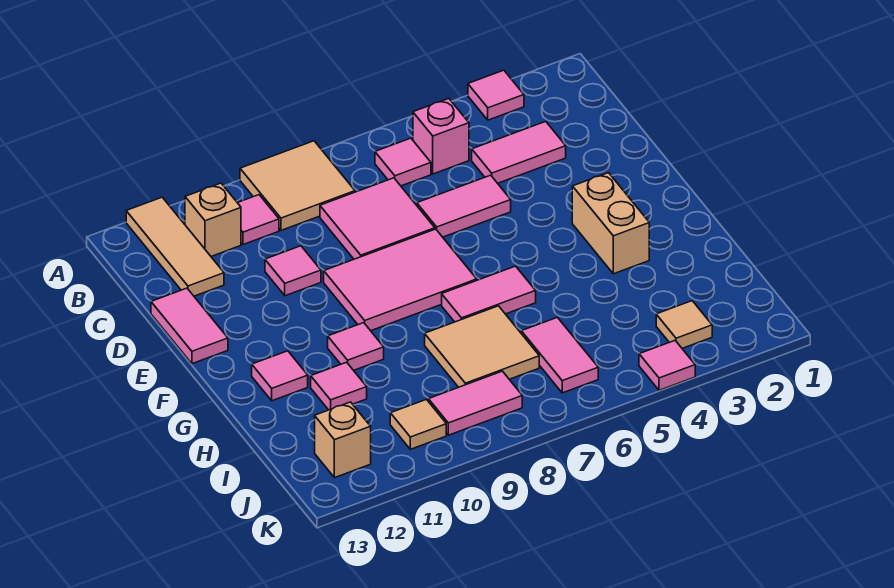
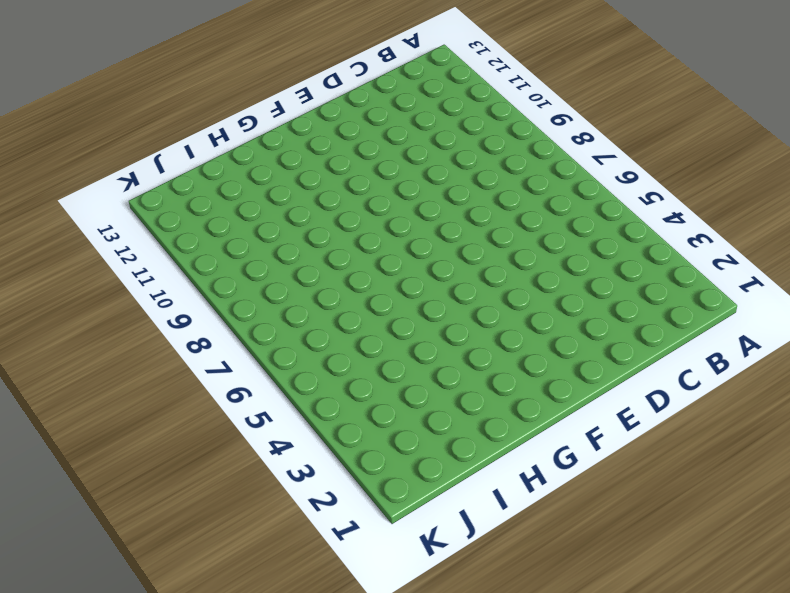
none -> pink tile A3 level 1
none -> tan tile A8:B9 level 1
none -> tan tile A12:C12 level 1

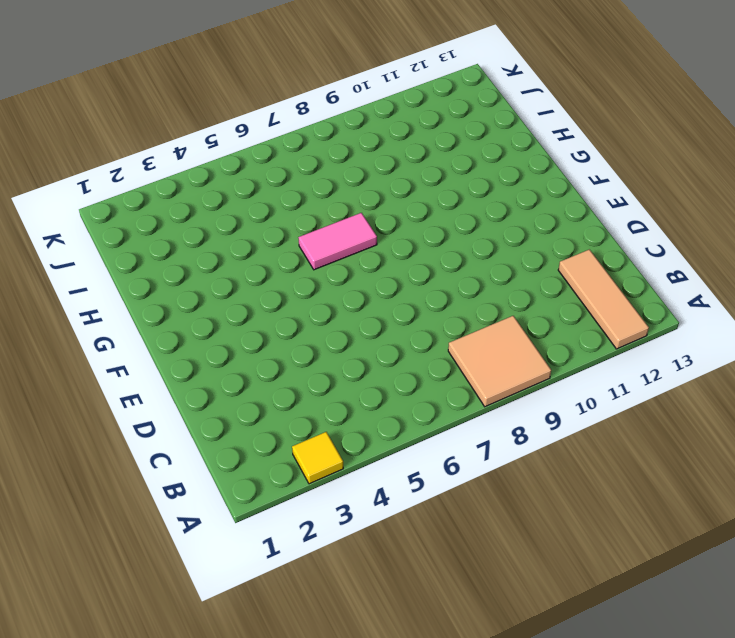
yellow tile A3 level 1 -> pink tile A3 level 1
none -> pink brick B5 level 1
none -> pink tile B6 level 1
none -> pink tile B10 level 1

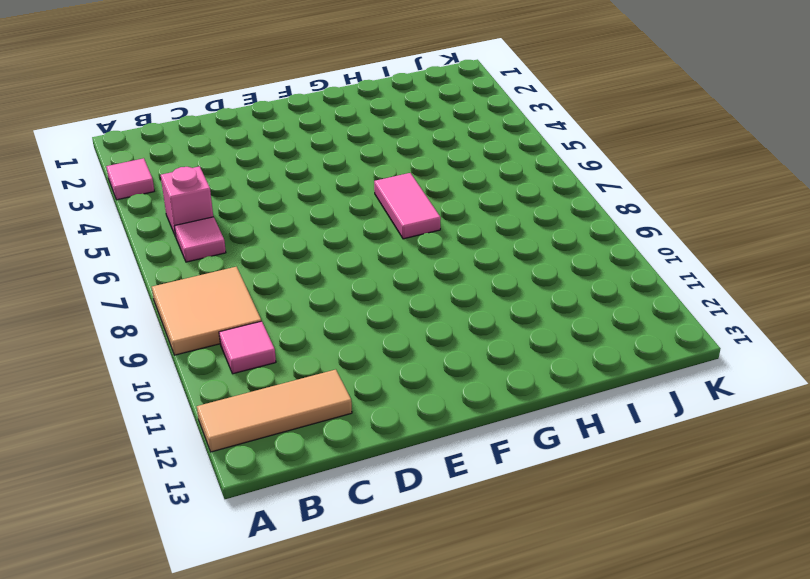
none -> tan brick B11 level 1
none -> pink tile C3:C4 level 1
none -> pink tile C7:D8 level 1

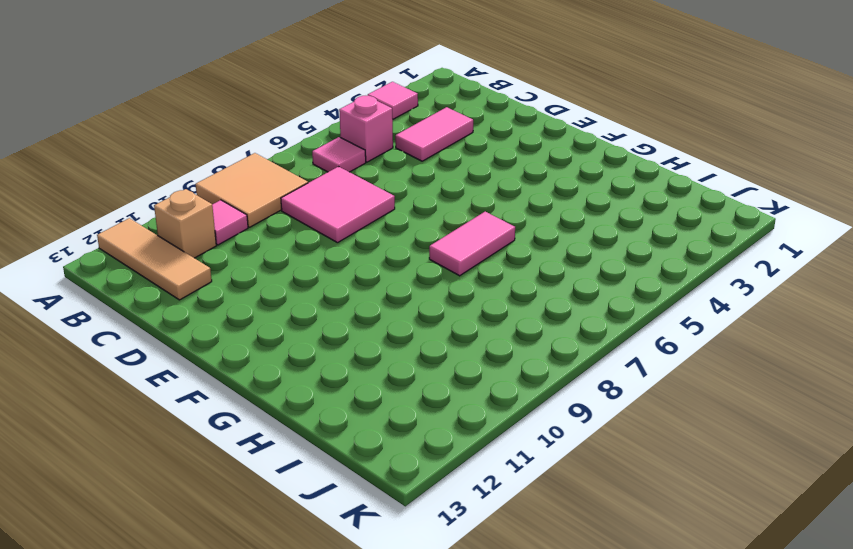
none -> pink tile D5:D6 level 1
none -> pink tile D10 level 1
none -> pink tile D13:E13 level 1

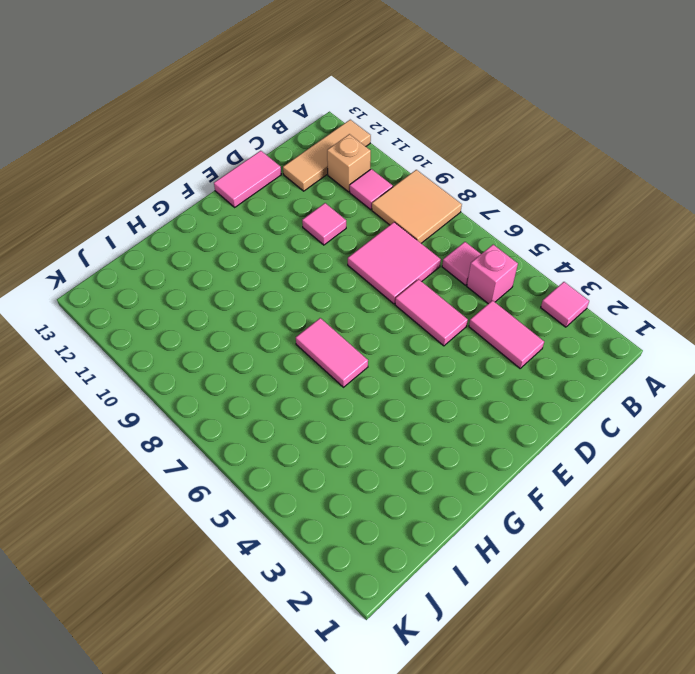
none -> pink tile E7:F9 level 1
none -> tan brick F3:G3 level 1
none -> pink tile G10 level 1

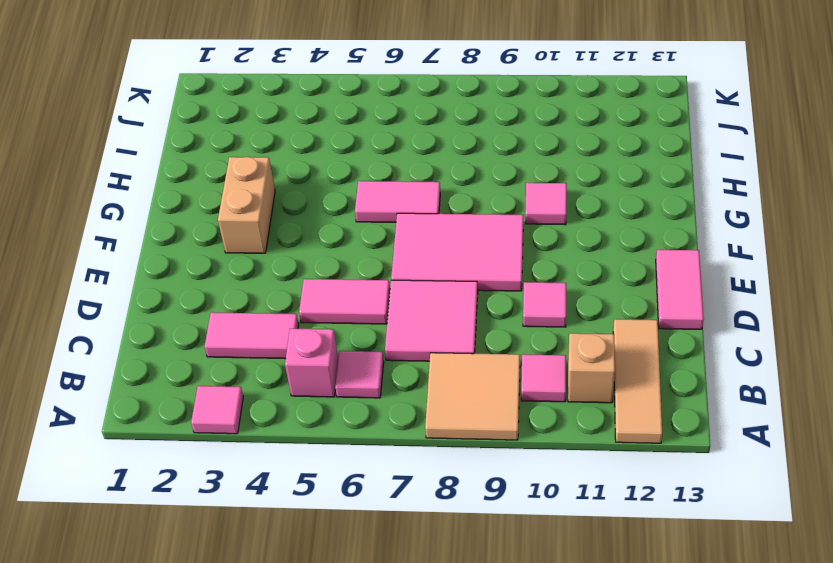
none -> pink tile G12 level 1
none -> tan tile H7:I8 level 1
none -> pink tile H11 level 1

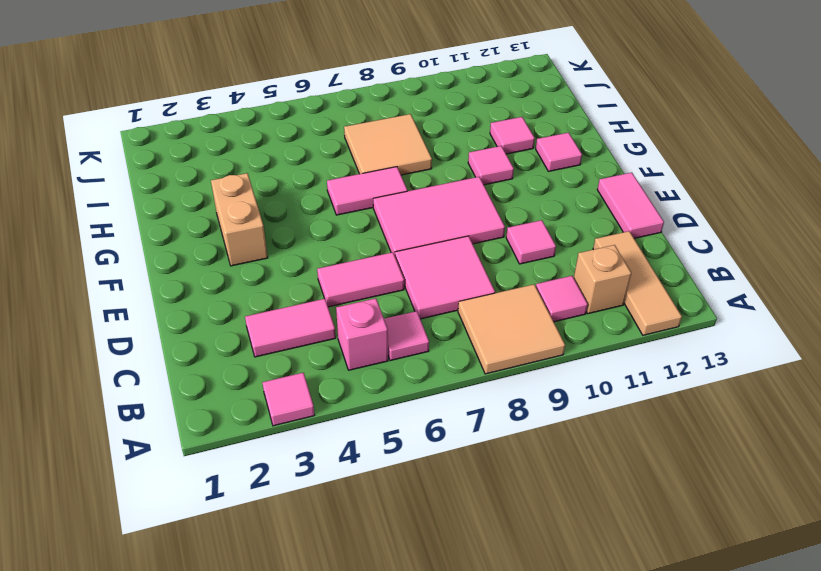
none -> pink tile I6:J6 level 1
none -> tan tile J3 level 1
none -> pink tile J8:J9 level 1

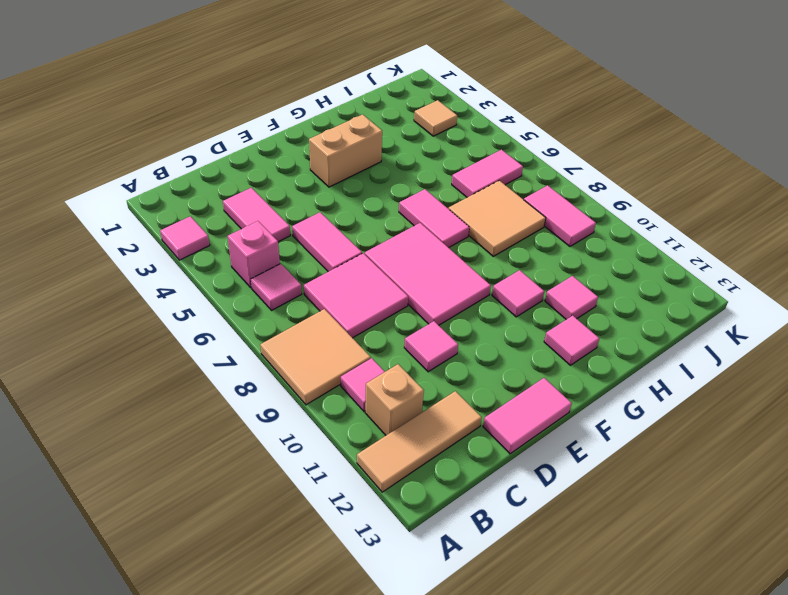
none -> tan tile J10 level 1
none -> tan brick J12 level 1
none -> pink tile K4 level 1

